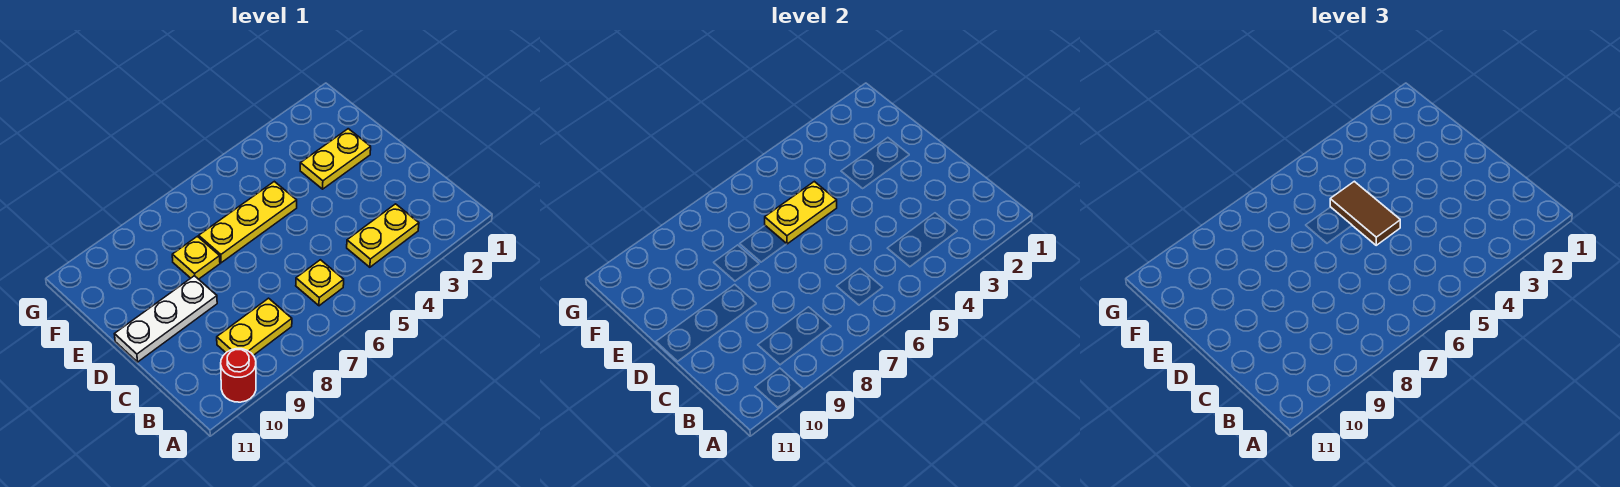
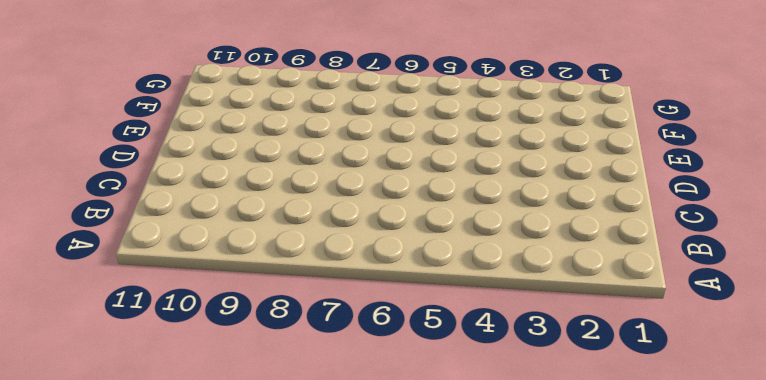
none -> red round brick A10 level 1
none -> yellow plate B3:B4 level 1

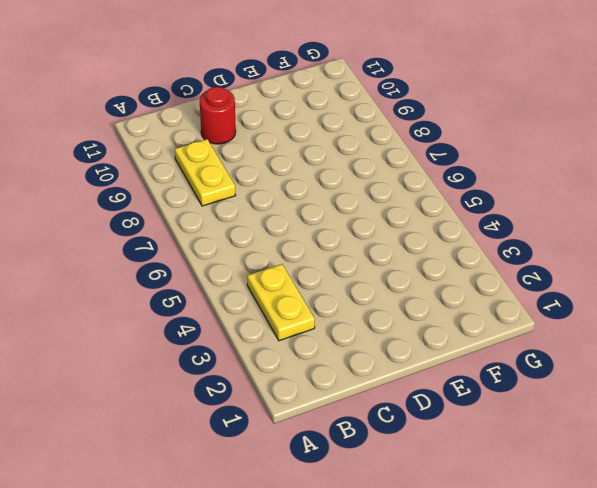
red round brick C10 level 1 -> red round brick A10 level 1
none -> yellow plate B6 level 1
none -> white plate D9:D11 level 1

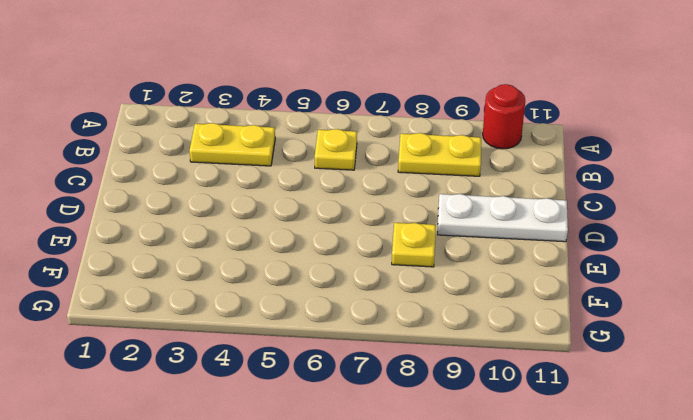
none -> yellow plate E2:E3 level 1
none -> yellow plate E5:E7 level 1

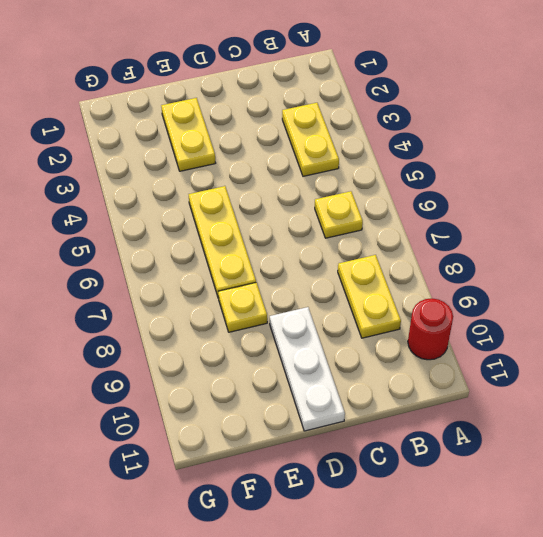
none -> yellow plate E5:E6 level 2
none -> brown tile D5:E5 level 3

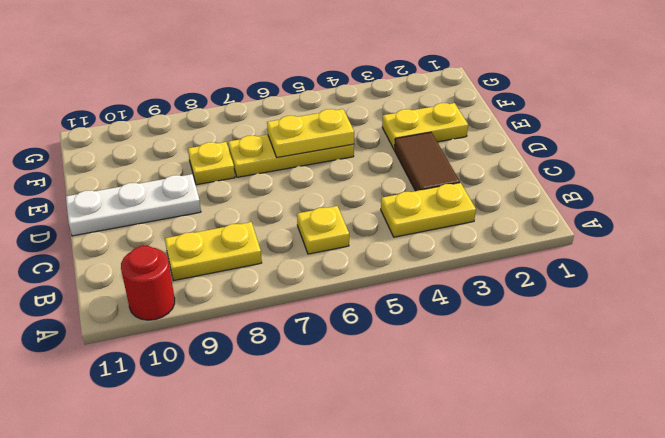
brown tile C3:D3 level 1 -> brown tile D5:E5 level 3

